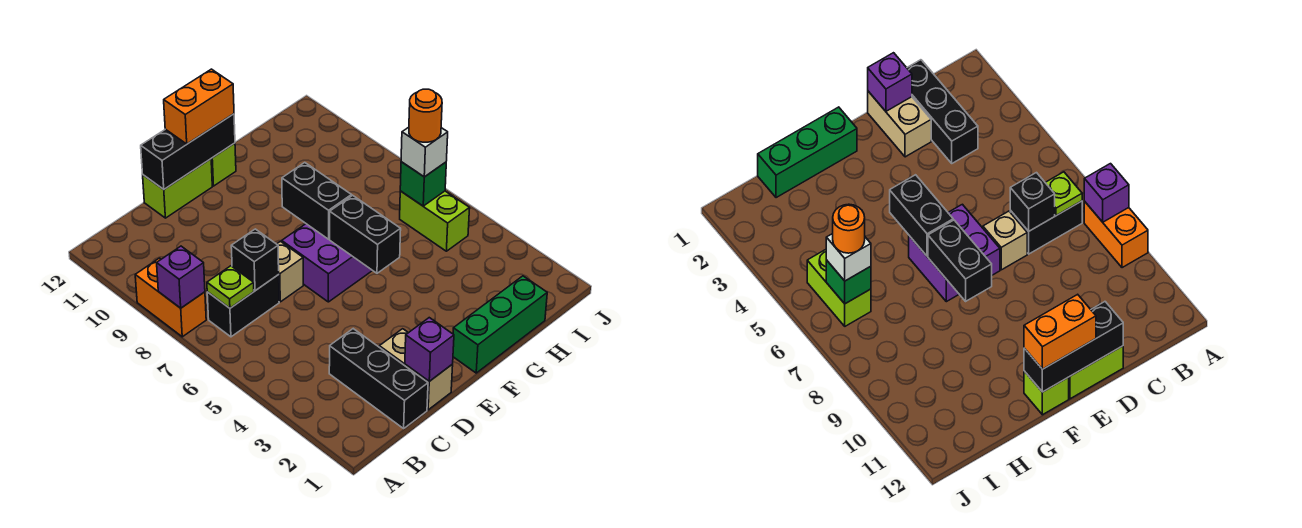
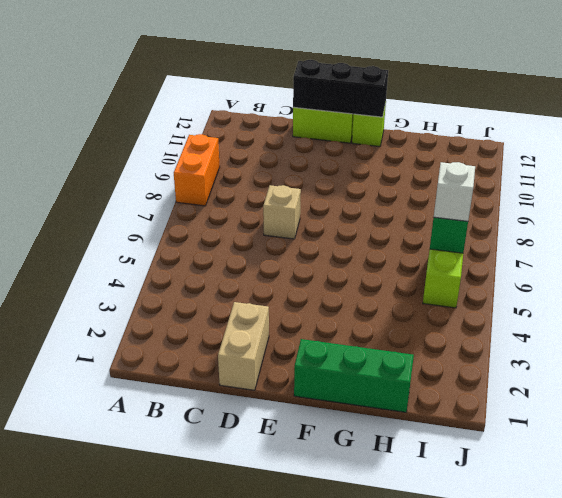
none -> black brick B7:C7 level 1
none -> black brick C1:C3 level 1
none -> purple brick E6:F7 level 1

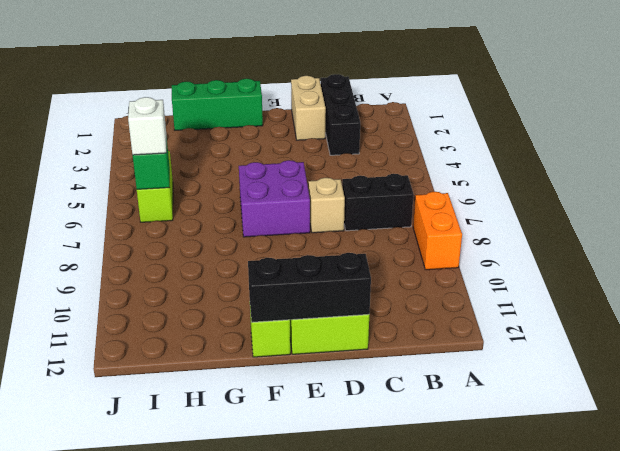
none -> purple brick A8 level 2
none -> lime plate B7 level 2
none -> black brick C7 level 2

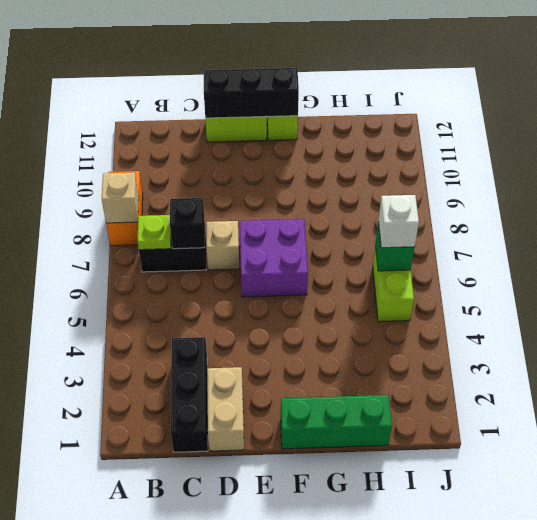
tan brick A8 level 2 -> purple brick A8 level 2
none -> purple brick D1 level 2
none -> black brick F5:F6 level 2
none -> black brick F7:F8 level 2

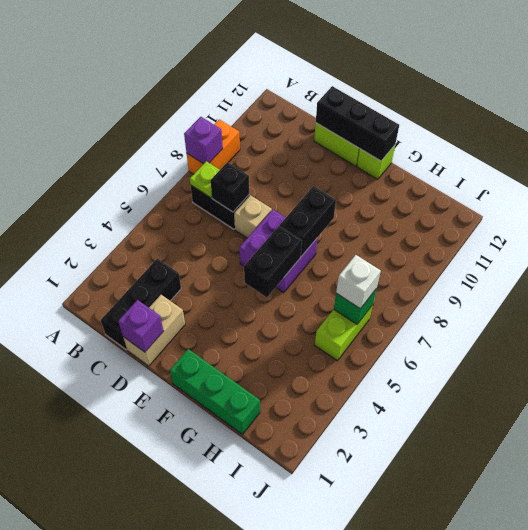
none -> orange brick E12:F12 level 3
none -> orange round brick I6 level 4

